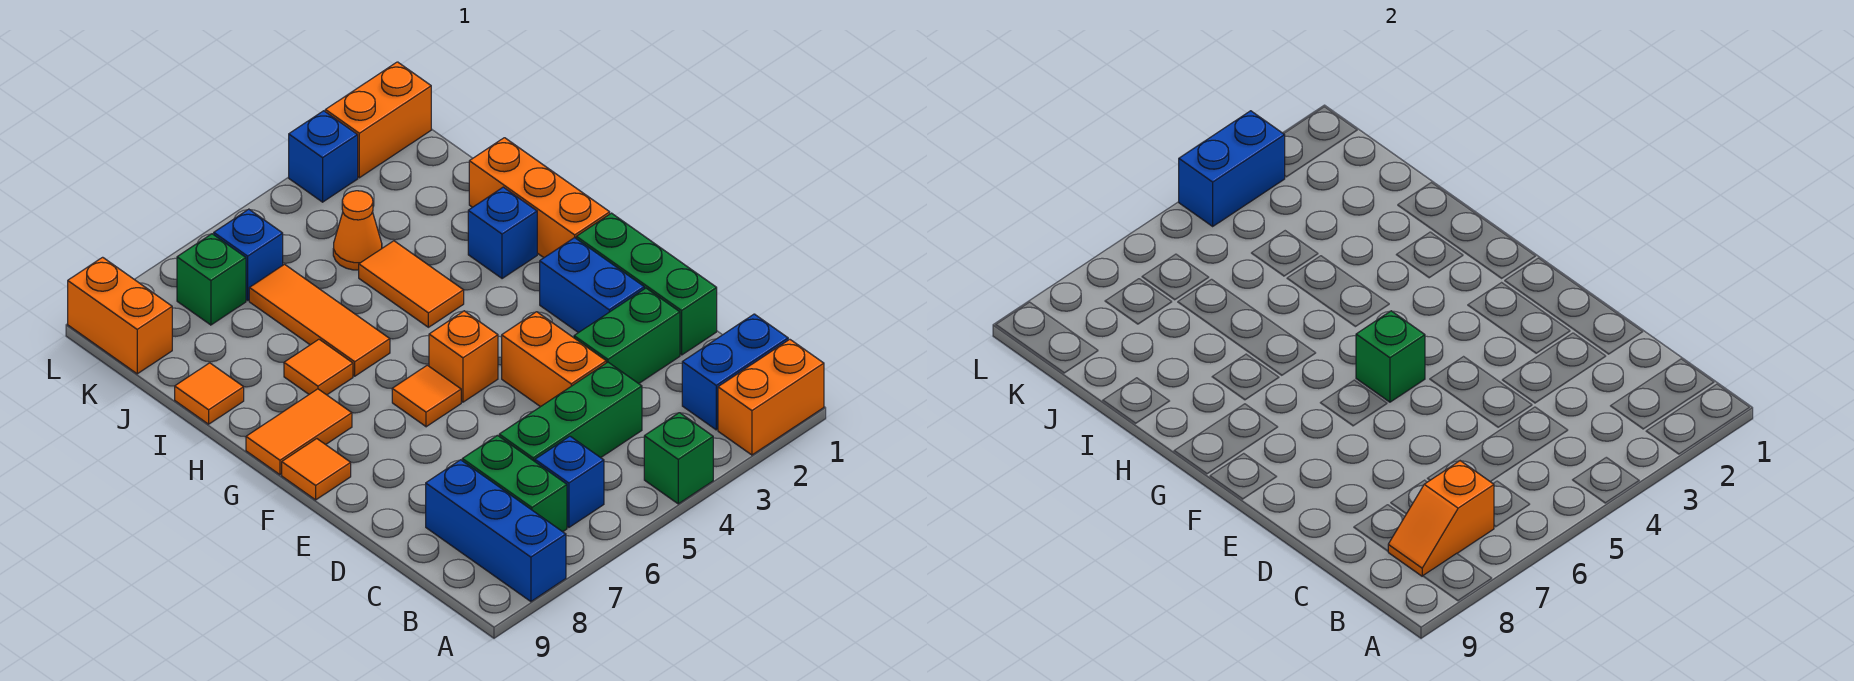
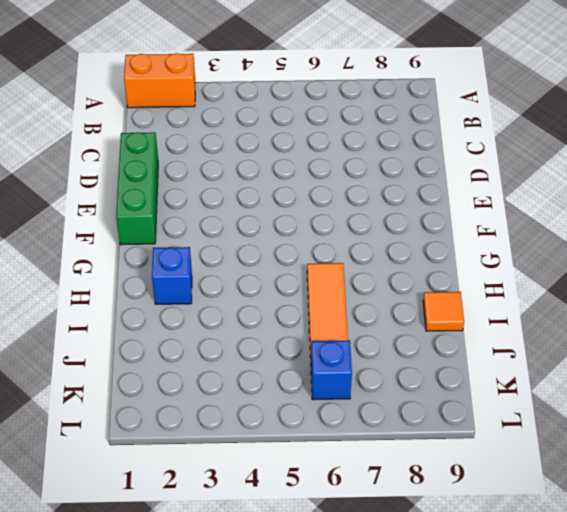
none -> green brick A4 level 1
none -> blue brick A8:C8 level 1
none -> blue brick B1:B2 level 1
none -> blue brick B6 level 1

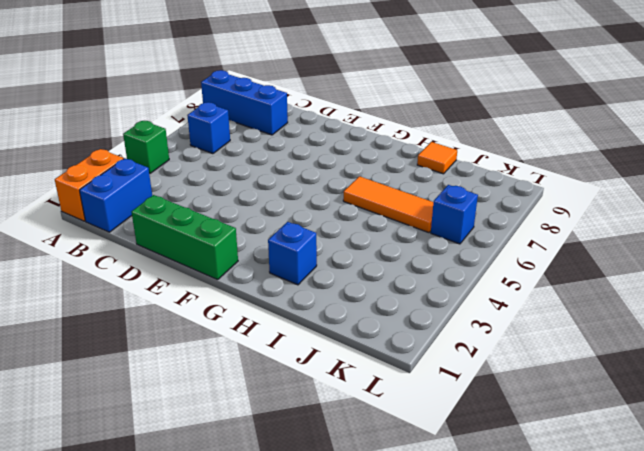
none -> green brick B7:C7 level 1
none -> green brick C4:C6 level 1
none -> green brick D2:D3 level 1
none -> orange brick D4:E4 level 1

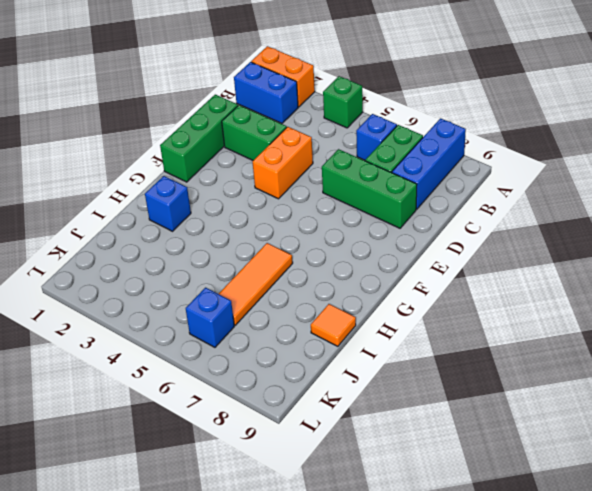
green brick D6:D8 level 1 -> green brick C4:C6 level 1
none -> blue brick E2:F2 level 1
none -> orange brick F5 level 1
none -> orange tile F6 level 1
none -> orange tile F9 level 1

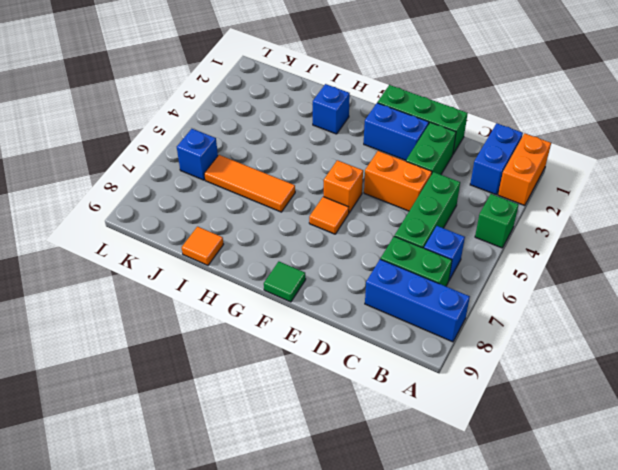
green tile F9 level 1 -> orange tile F9 level 1
none -> orange brick G1:I1 level 1
none -> orange tile G8:G9 level 1
none -> orange tile H4:I4 level 1
none -> orange tile H7 level 1

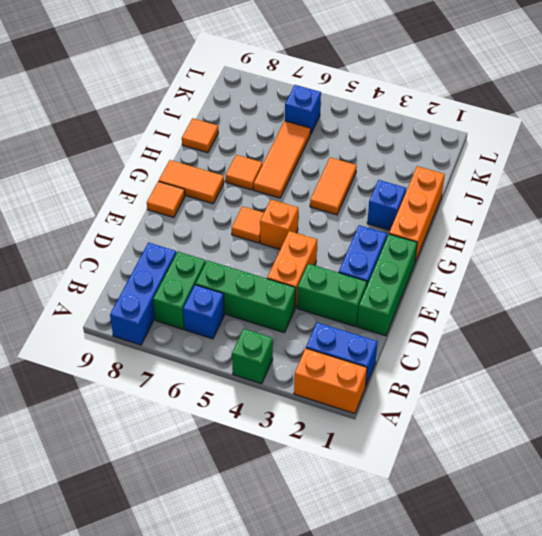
none -> orange cone J4 level 1
none -> green brick K7 level 1
none -> orange brick K9:L9 level 1
none -> orange brick L1:L2 level 1

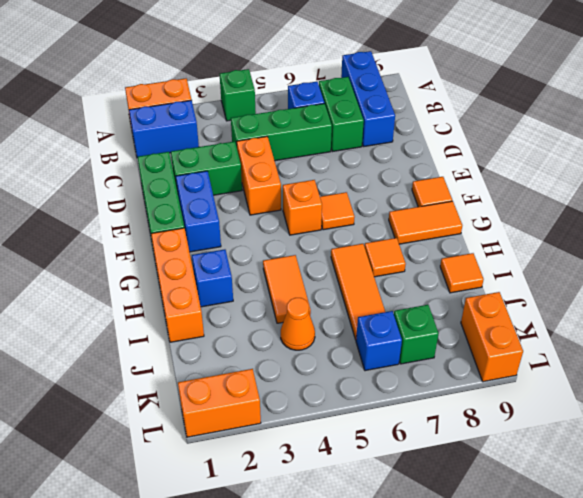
none -> blue brick L3 level 1
none -> orange slope B7:B8 level 2 top 7
none -> green brick F5 level 2
none -> blue brick L3:L4 level 2

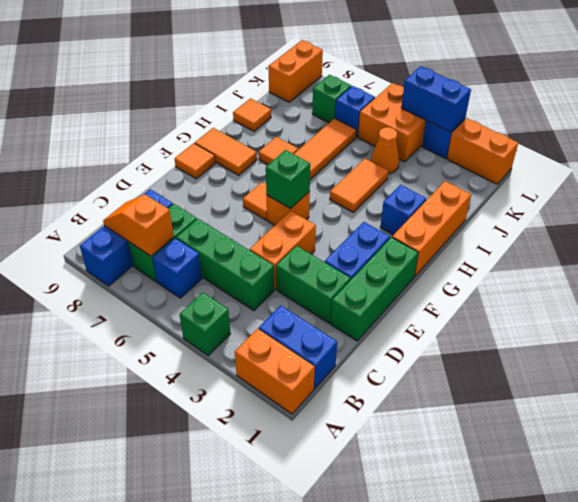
orange brick K4:L5 level 1 -> none

